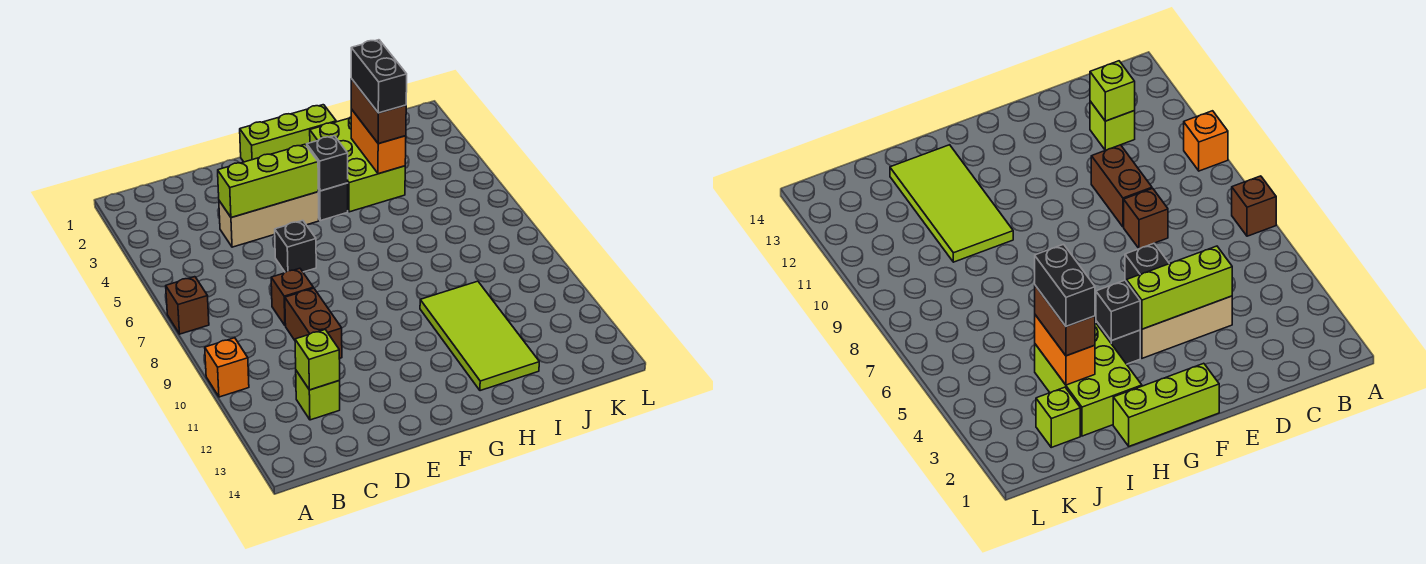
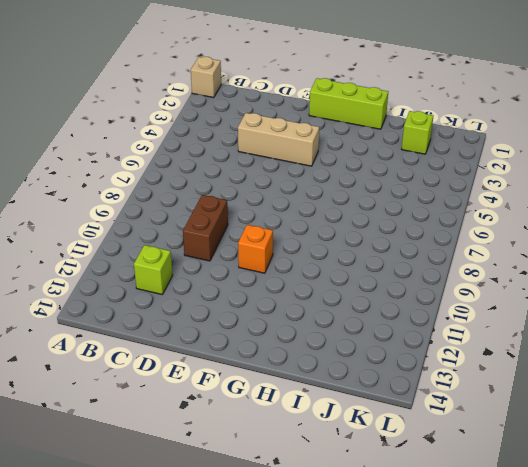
tan brick A1 level 1 -> none
orange brick F10 level 1 -> orange brick A10 level 1
none -> brown brick A7 level 1
none -> brown brick D8 level 1
none -> black brick E6 level 1

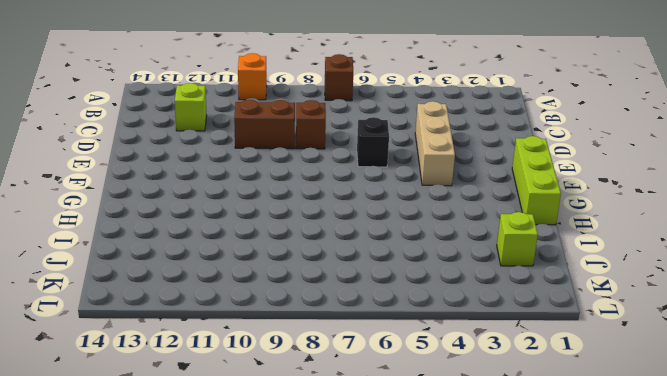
none -> black brick G4 level 1
none -> lime brick H2:I4 level 1
none -> lime tile H10:I13 level 1

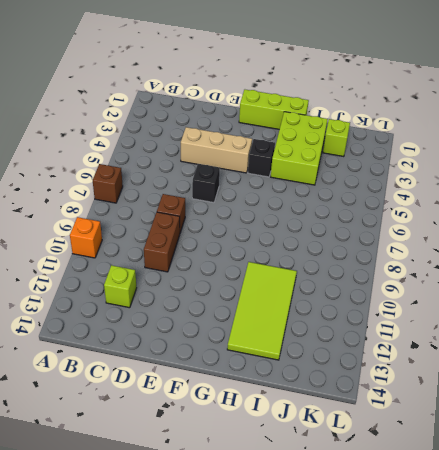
none -> lime brick C12 level 2
none -> lime brick D4:F4 level 2
none -> black brick G4 level 2

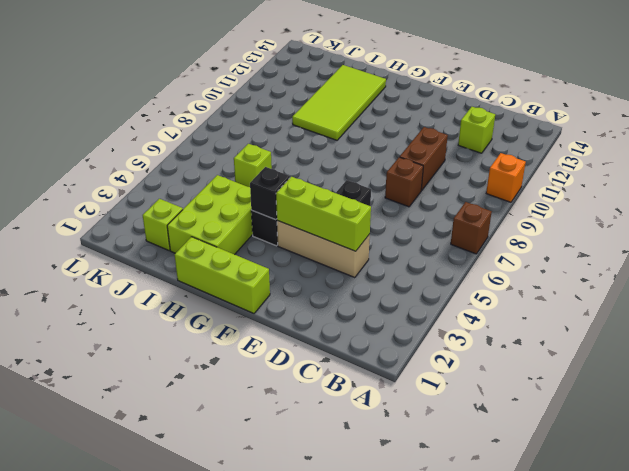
lime brick I6 level 1 -> lime brick C12 level 2
none -> orange brick I3:I4 level 2
none -> brown brick I3:I4 level 3
none -> black brick I3:I4 level 4

